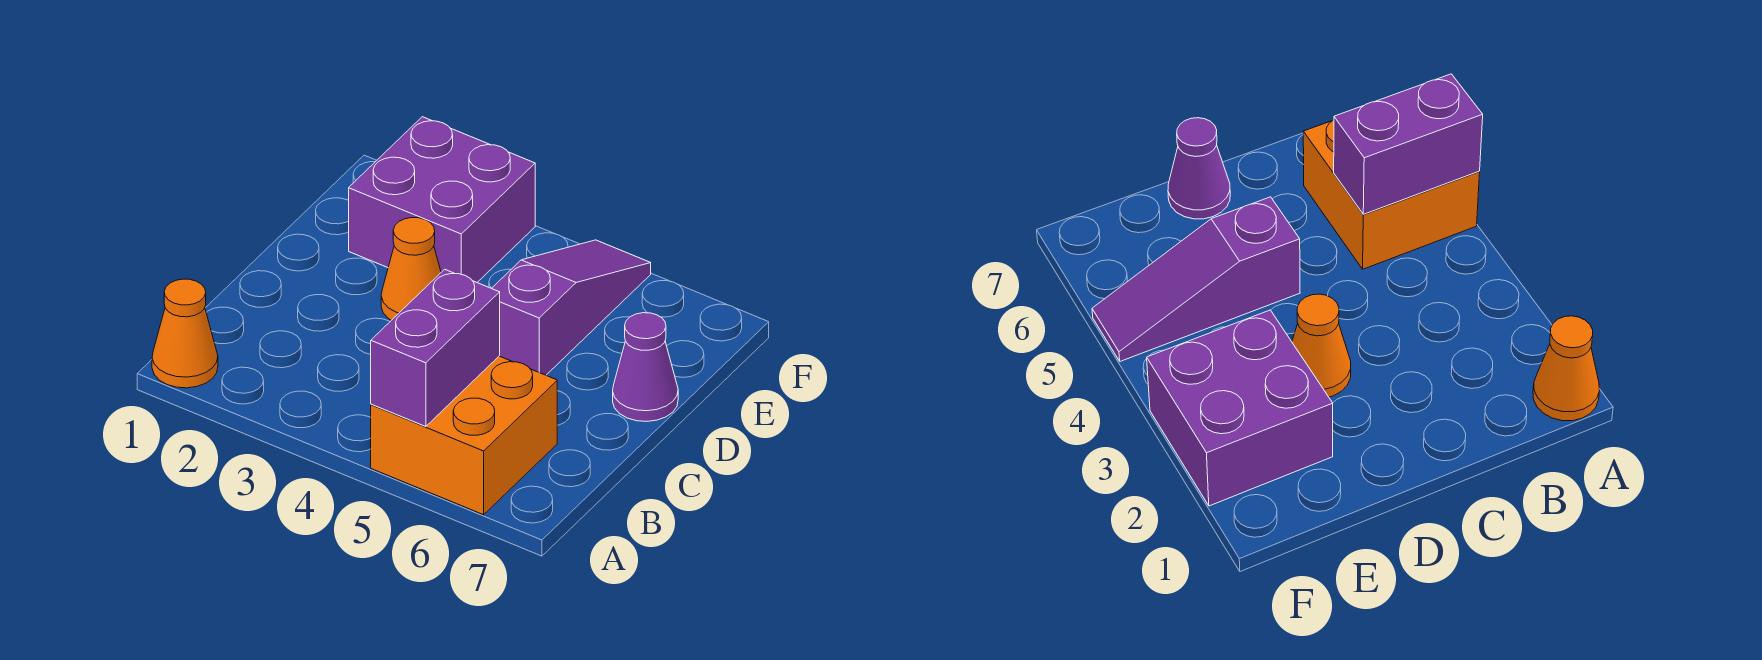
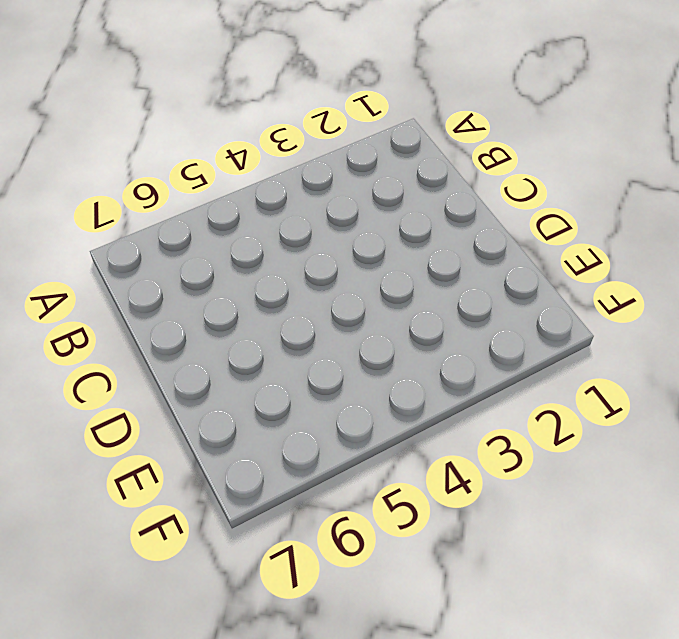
none -> orange cone A1 level 1
none -> orange brick A5:B6 level 1

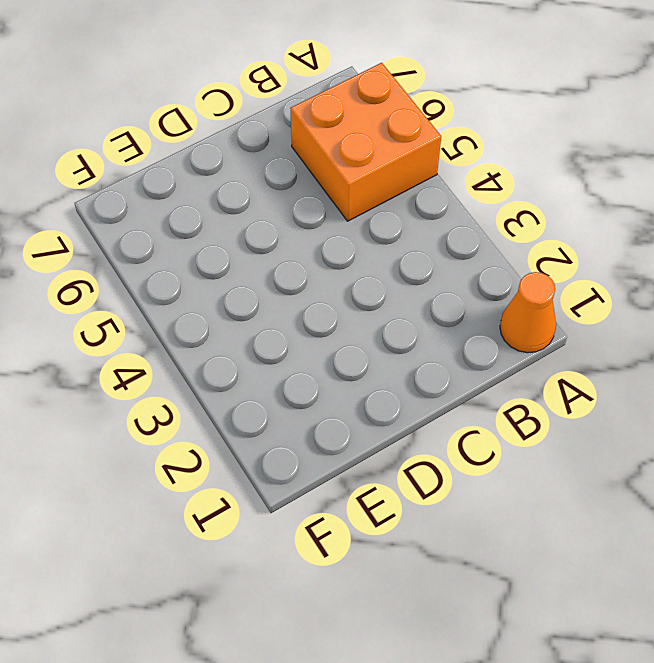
none -> orange cone D3 level 1
none -> purple slope D5:F5 level 1 top D

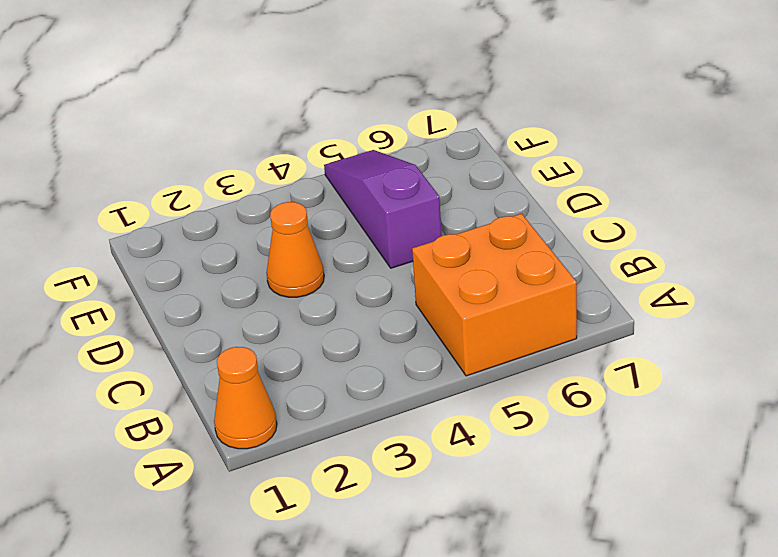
none -> purple cone D7 level 1
none -> purple brick E2:F3 level 1

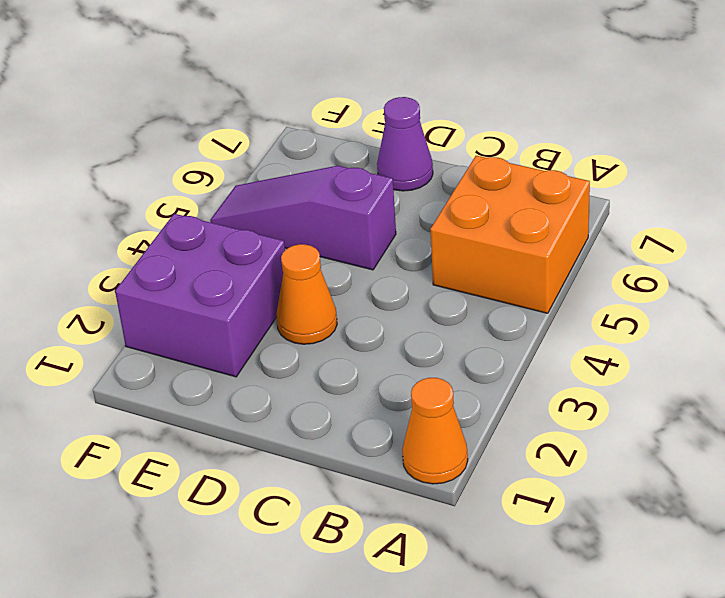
none -> purple brick A5:B5 level 2

